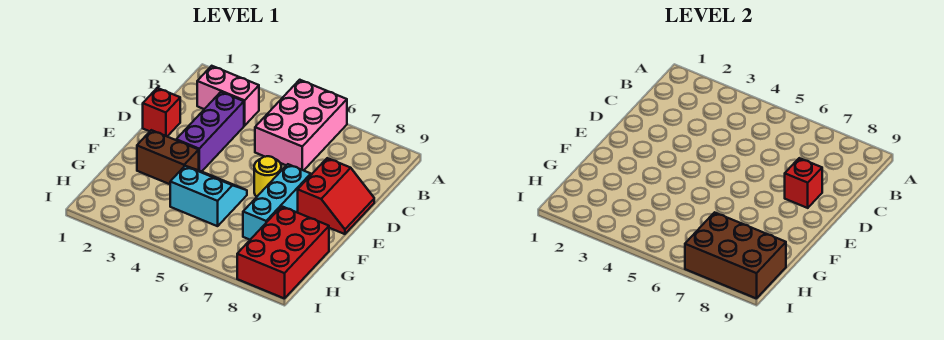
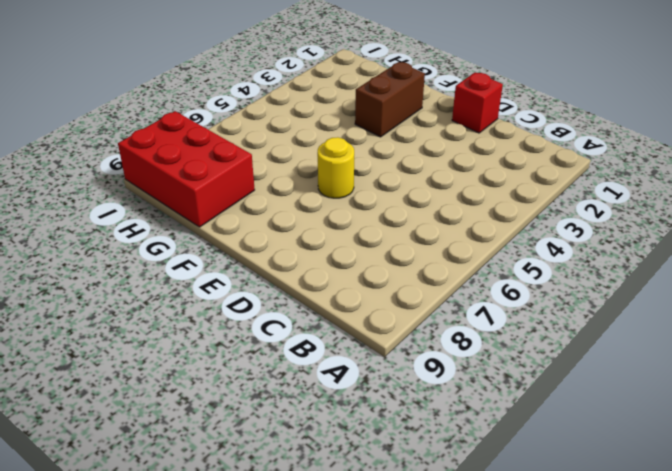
none -> pink brick A5:C6 level 1
none -> pink brick B2:B3 level 1
none -> purple brick C3:E3 level 1

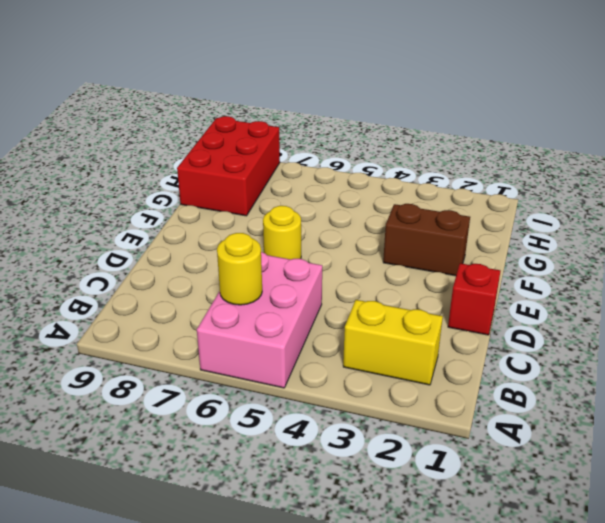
yellow brick B2:B3 level 1 -> pink brick B2:B3 level 1
yellow round brick B6 level 2 -> none
none -> purple brick C3:E3 level 1
none -> red slope D8:E9 level 1 top 8
none -> cyan brick E7:G7 level 1

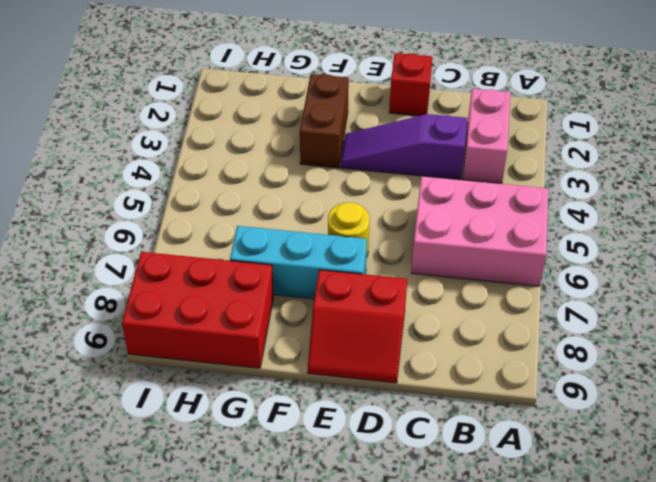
purple slope C3:E3 level 1 top C -> purple brick C3:E3 level 1
none -> cyan slope F4:G5 level 1 top G
none -> red brick D8 level 2
none -> brown brick H7:I9 level 2

